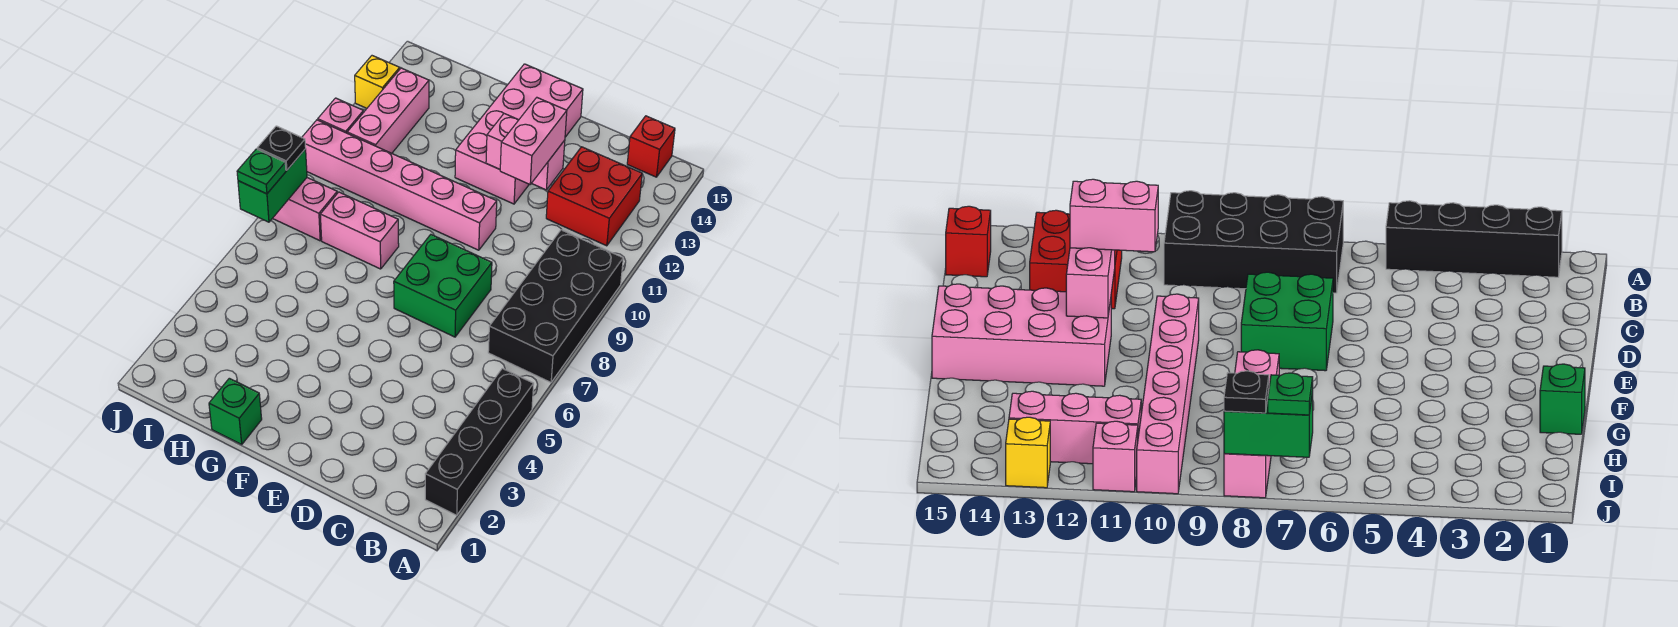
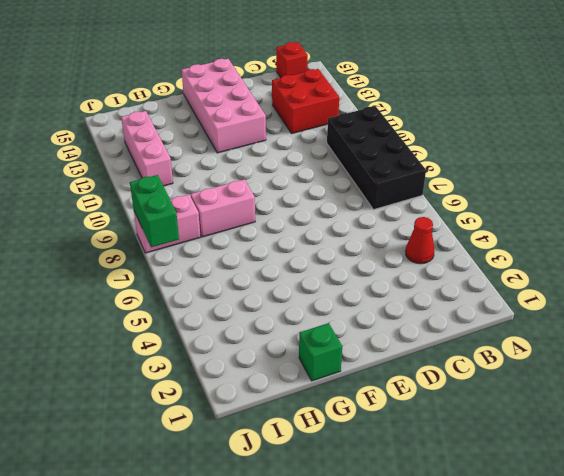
red cone B4 level 1 -> none
none -> black brick A2:A5 level 1
none -> green brick D7:E8 level 1
none -> pink brick E10:J10 level 1

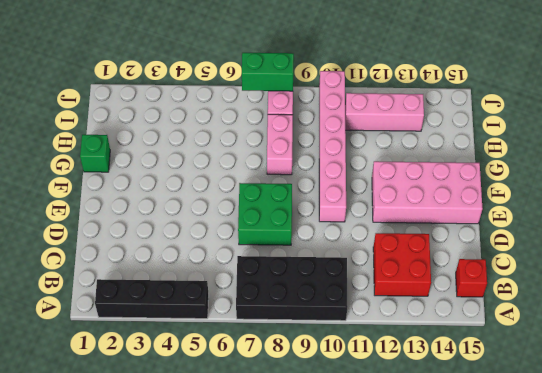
none -> pink brick J11 level 1
none -> yellow brick J13 level 1
none -> pink brick D12:E12 level 2

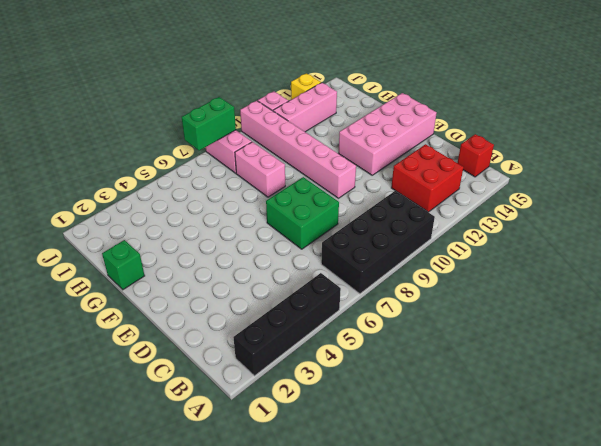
none -> pink brick D12:E12 level 2
none -> pink brick D11:D12 level 3
none -> green plate J7 level 3

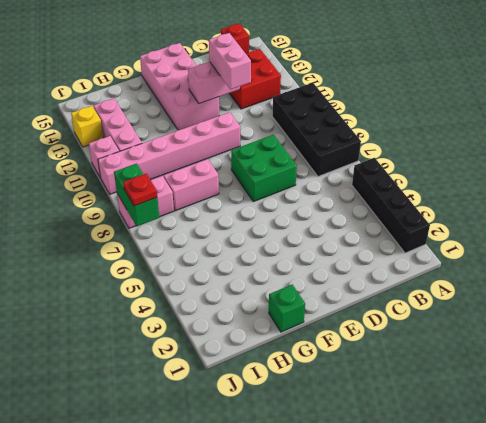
red plate J7 level 3 -> green plate J7 level 3
none -> black plate J8 level 3

